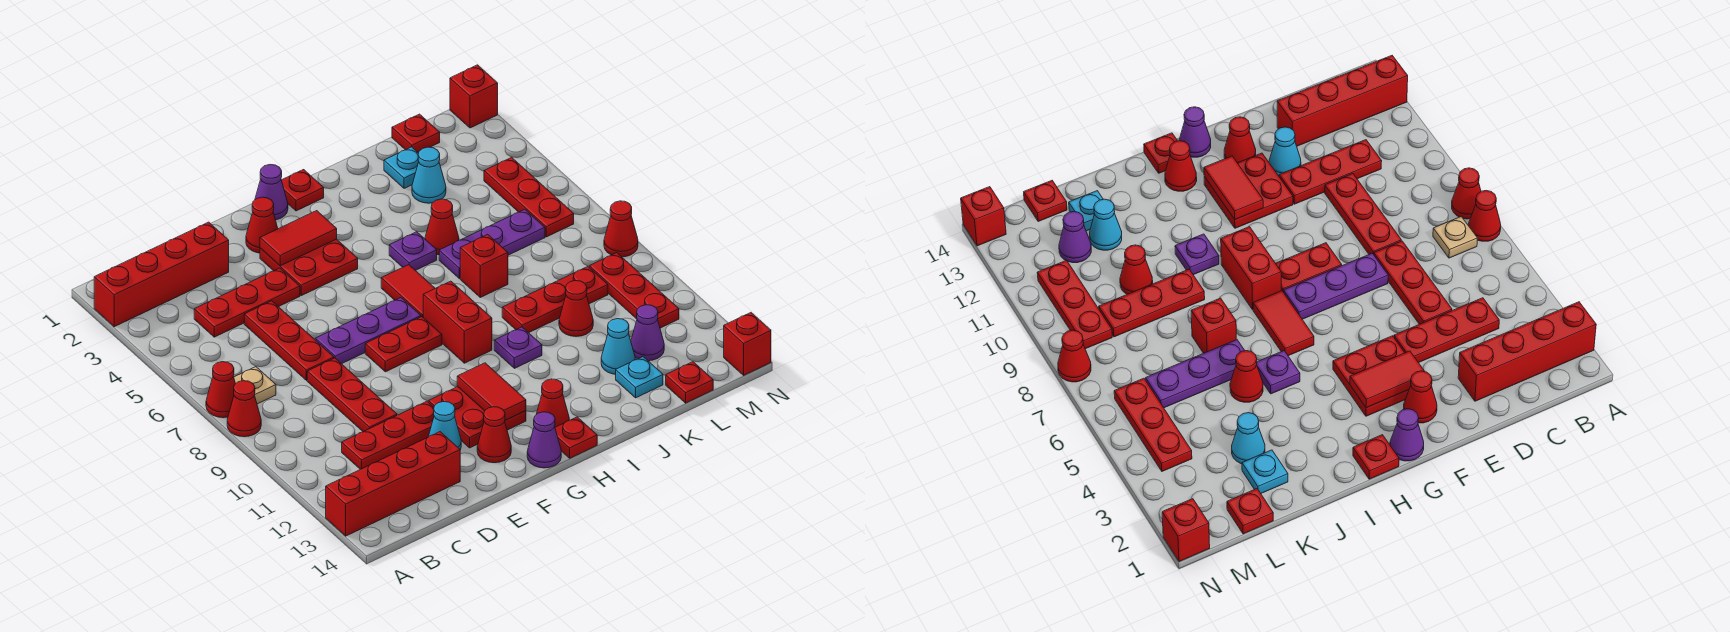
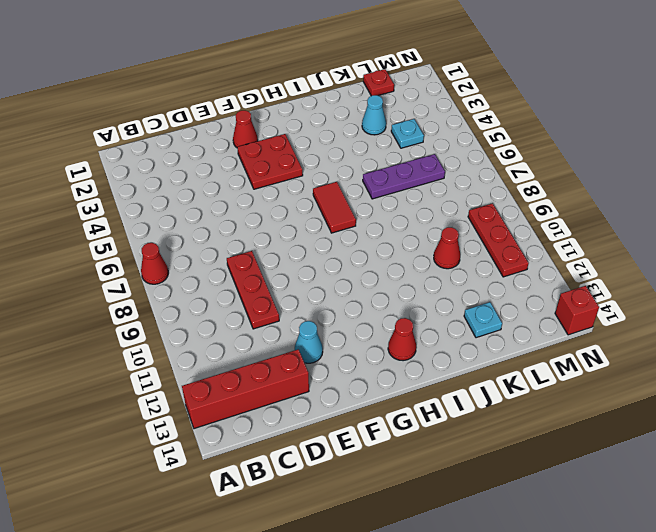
cyan plate L4 level 1 -> cyan plate K2 level 1
none -> red brick A2:D2 level 1
none -> red cone A8 level 1
none -> tan plate B7 level 1
none -> red plate C4:E4 level 1

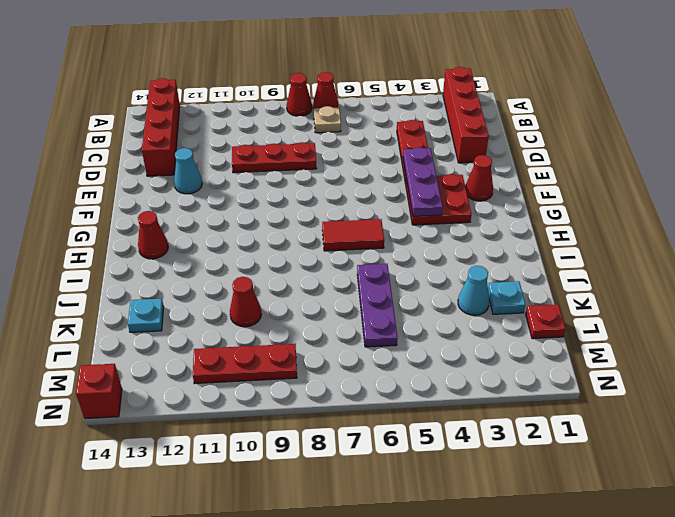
purple plate E4:G4 level 2 -> purple plate E7:G7 level 1
none -> red plate C11:E11 level 1
none -> red plate D5:D7 level 1
none -> red plate F8:G8 level 1
none -> red plate F11:G12 level 1

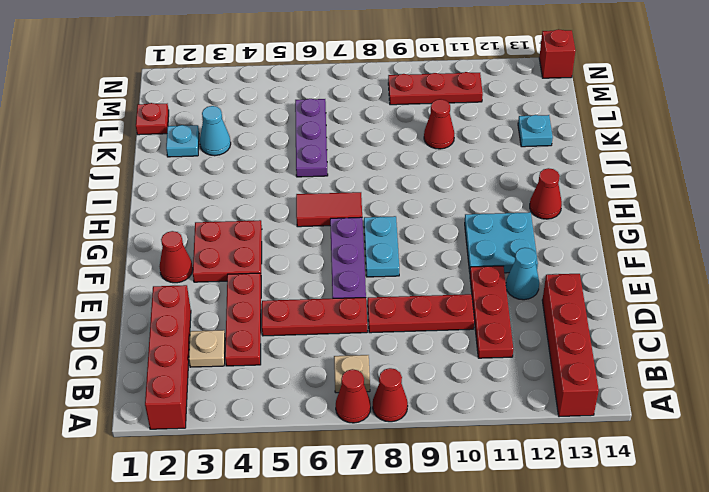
tan plate C3 level 1 -> none
cyan plate F8:G8 level 1 -> red plate F8:G8 level 1
cyan plate F11:G12 level 1 -> red plate F11:G12 level 1
none -> red cone F13 level 1
none -> purple cone G1 level 1
none -> purple cone G14 level 1
none -> red plate H1 level 1

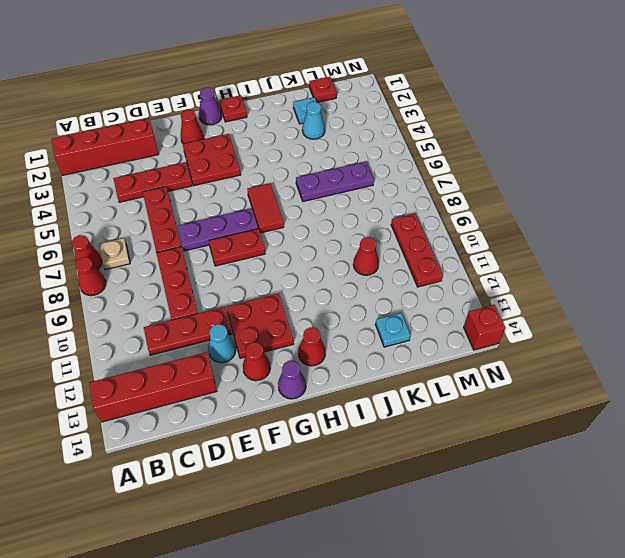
none -> red brick H8:H9 level 1
none -> red plate H14 level 1
none -> purple plate I5 level 1
none -> purple plate I10 level 1

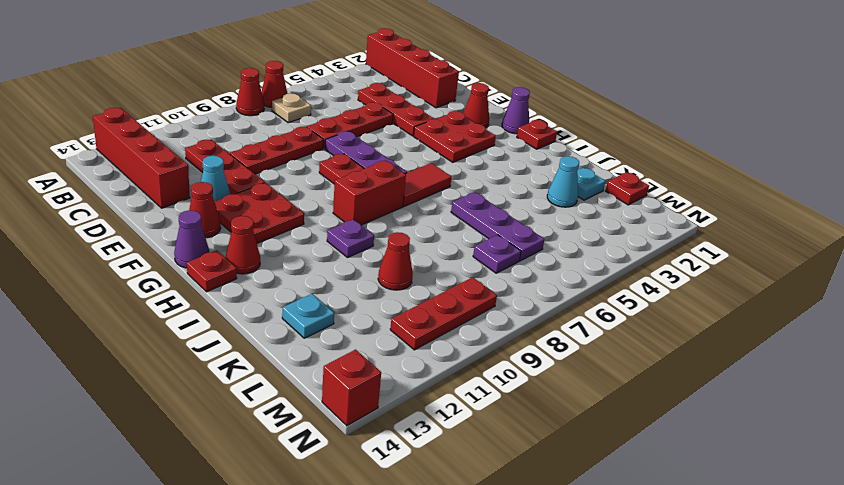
purple plate L7 level 1 -> purple plate I5 level 1
none -> red cone J5 level 1
none -> red brick J7 level 1
none -> red plate J9:L9 level 1
none -> cyan cone K12 level 1

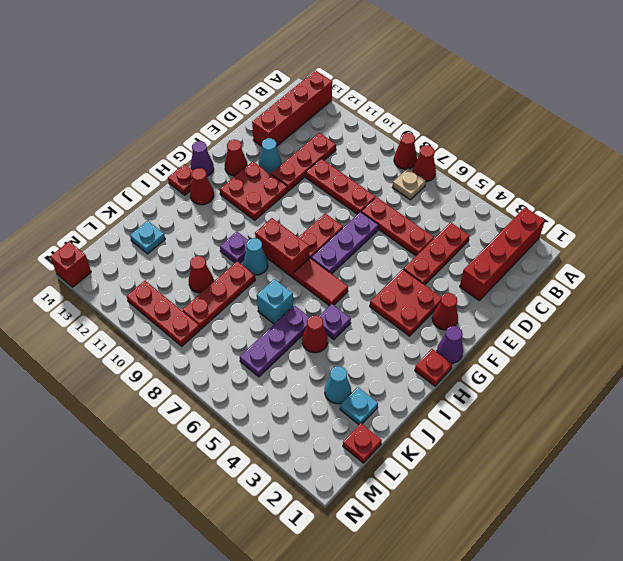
cyan cone I9 level 1 -> cyan cone K12 level 1
cyan brick J7 level 1 -> red brick J7 level 1
none -> purple cone L12 level 1
none -> red plate L14 level 1
none -> red plate M4:M6 level 1
none -> red brick N1 level 1

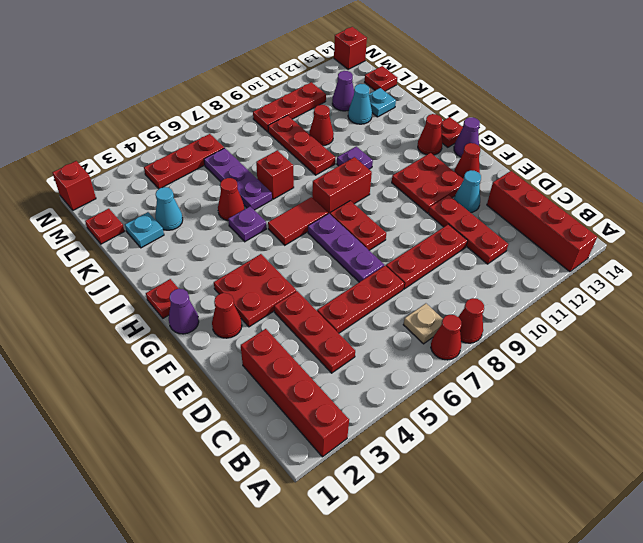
none -> red cone N8 level 1
none -> red tile F3:G3 level 2
none -> red tile G11:G12 level 2

